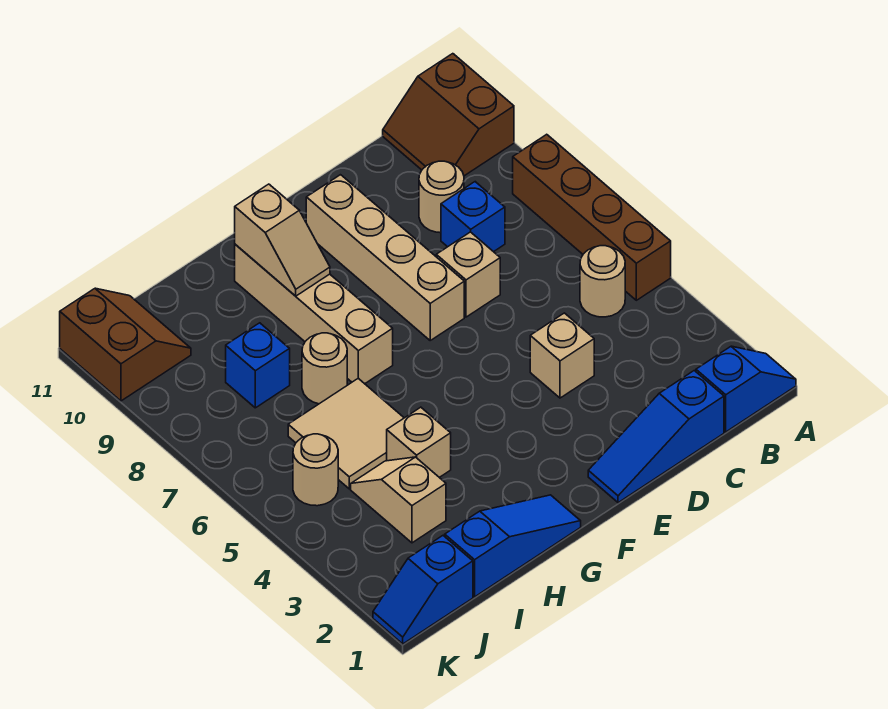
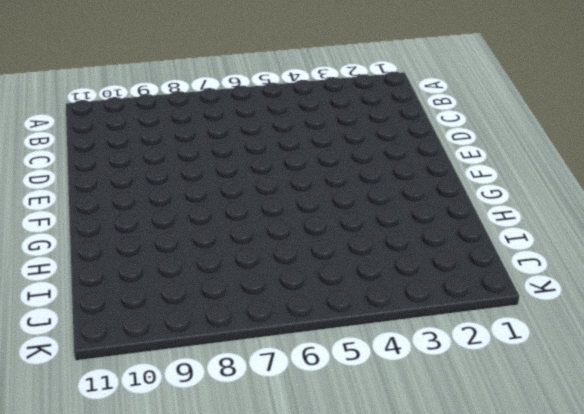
none -> blue slope A1:B1 level 1 top B
none -> brown brick A5:A8 level 1
none -> brown slope A10:B11 level 1 top A

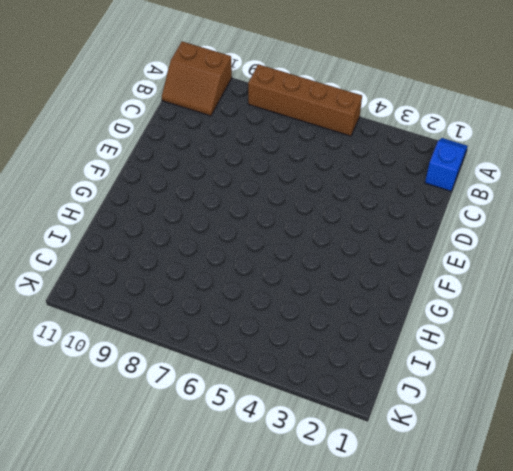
none -> tan round brick B5 level 1
none -> blue slope C1:E1 level 1 top C
none -> blue brick C8 level 1

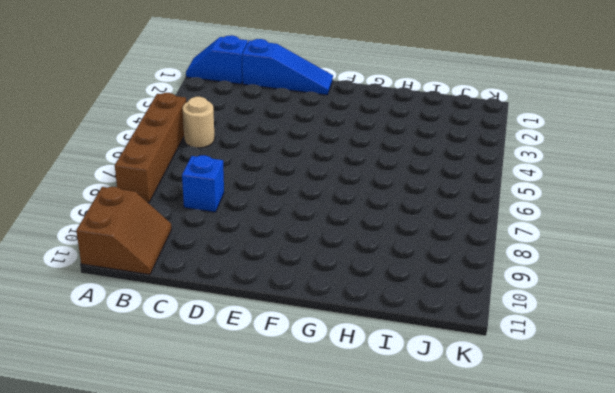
none -> tan round brick C9 level 1
none -> tan brick D4 level 1
none -> tan brick D7 level 1

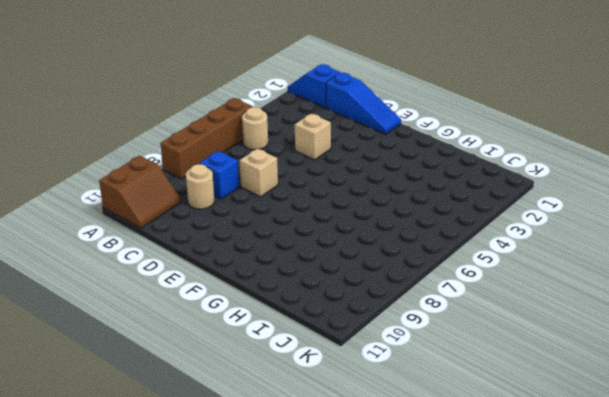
none -> tan brick E7:E10 level 1
none -> blue slope G1:I1 level 1 top I
none -> tan brick G7:G10 level 1

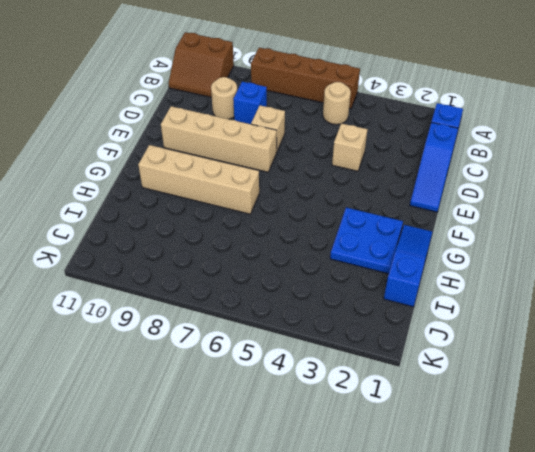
blue plate G2:H3 level 1 -> none
none -> tan brick H4 level 1
none -> tan tile H5:I6 level 1
none -> tan round brick H7 level 1

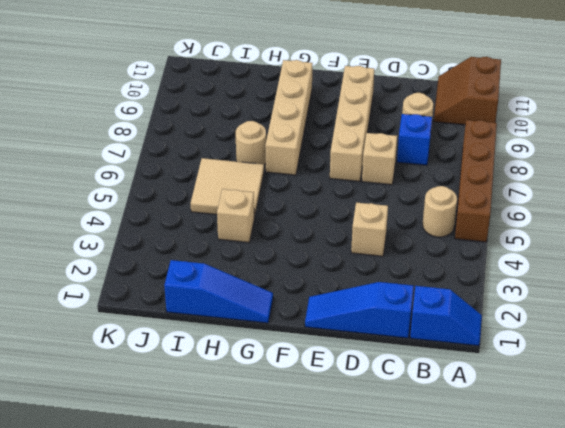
none -> tan slope I3:I4 level 1 top 3
none -> blue brick I8 level 1
none -> blue slope J1:K1 level 1 top J

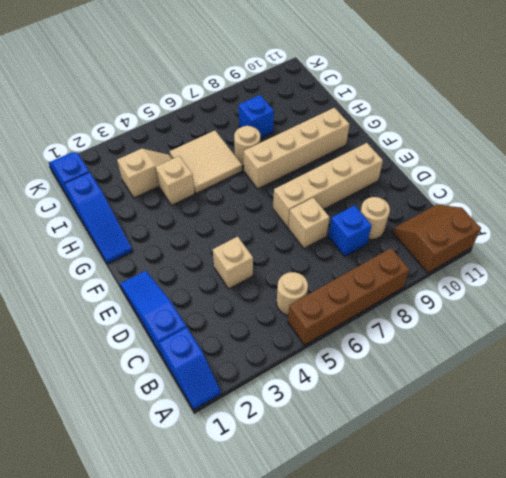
none -> tan round brick J5 level 1
none -> brown slope J10:K11 level 1 top K
none -> tan slope G9:G10 level 2 top 10

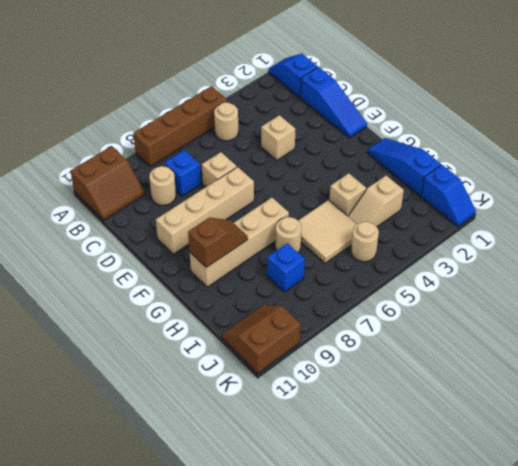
brown slope G9:G10 level 2 top 10 -> tan slope G9:G10 level 2 top 10

